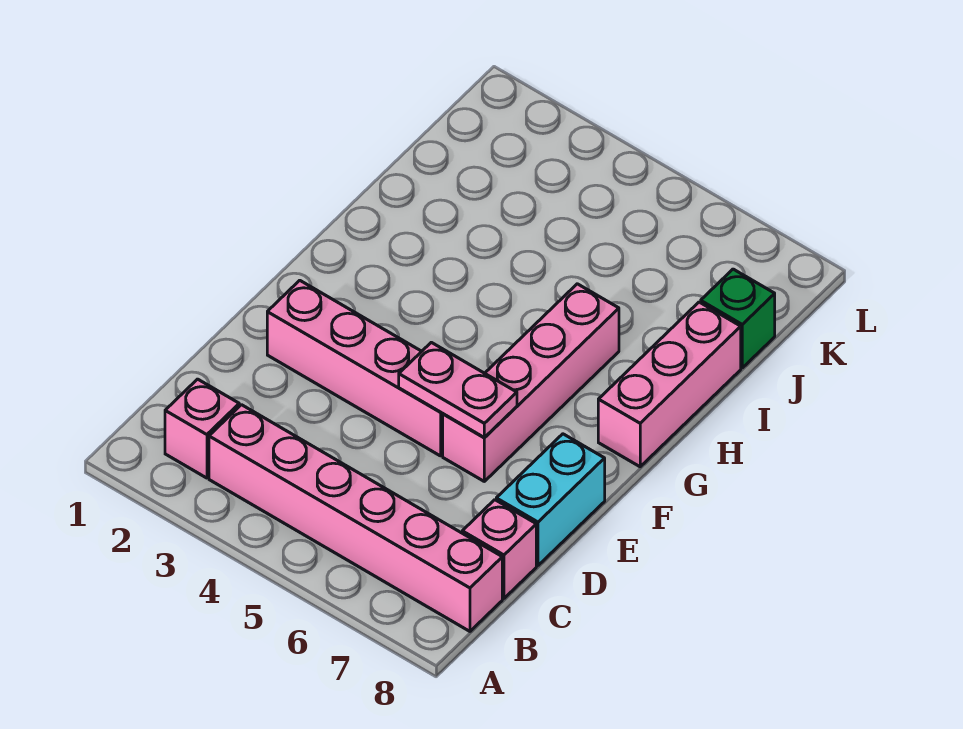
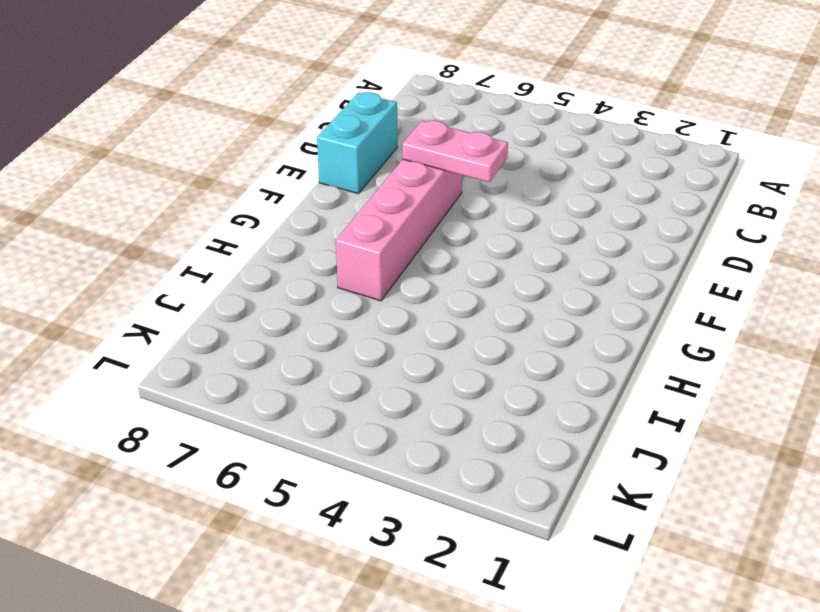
none -> pink brick B2 level 1
none -> pink brick B3:B8 level 1

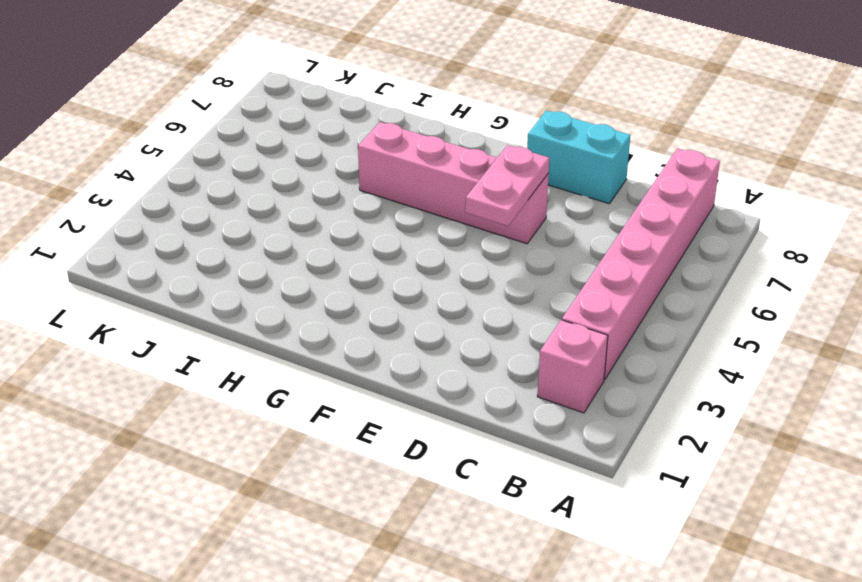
none -> pink brick C8 level 1
none -> pink brick E2:E5 level 1

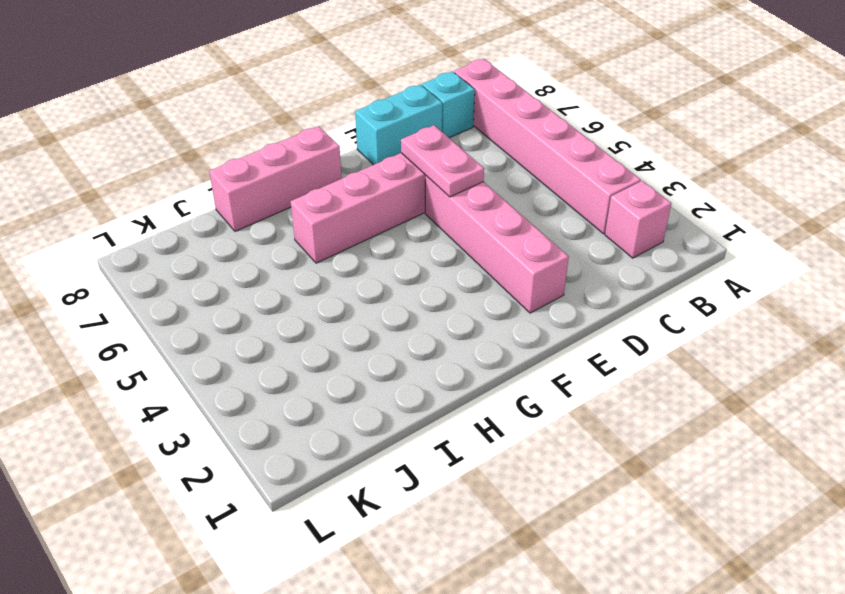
cyan brick C8 level 1 -> pink brick C8 level 1
none -> green brick J8 level 1

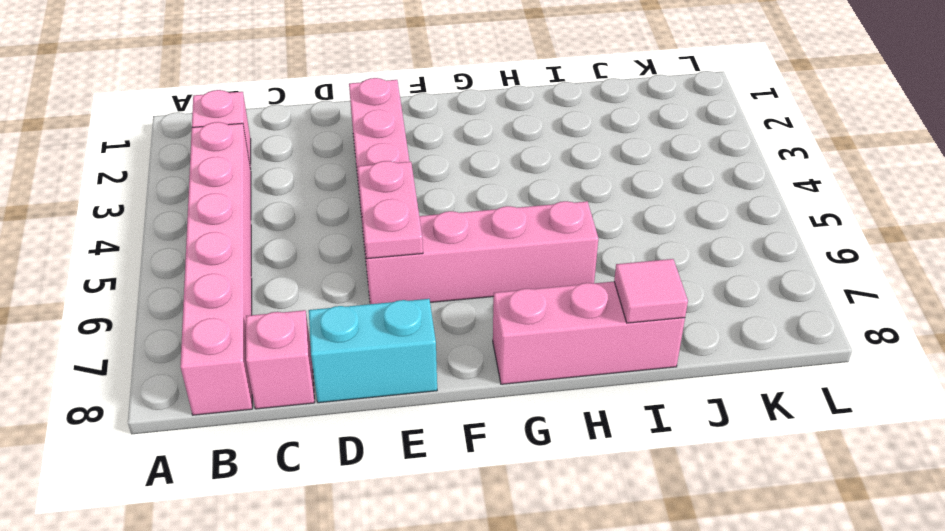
pink tile I8 level 2 -> none
none -> green brick J8 level 1

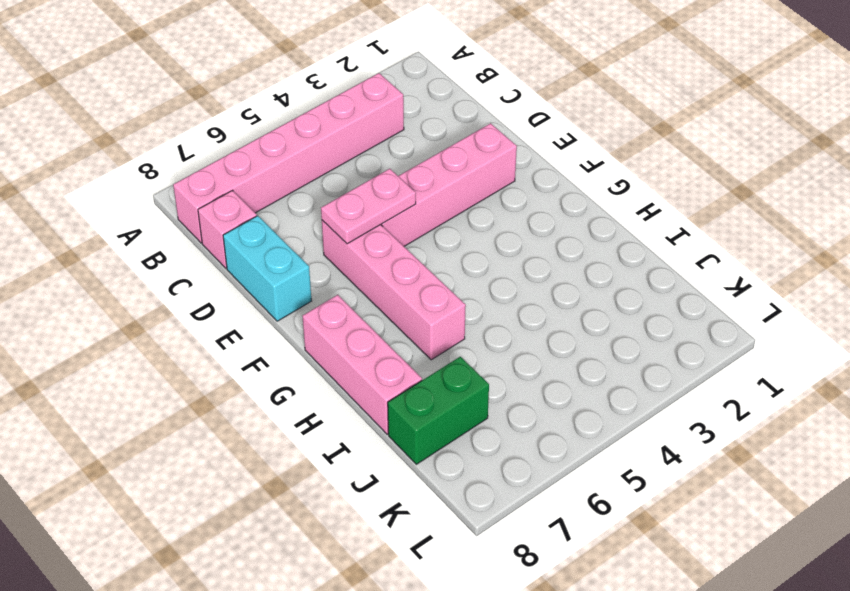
green brick J7:J8 level 1 -> green brick J8 level 1
none -> pink brick B2 level 1

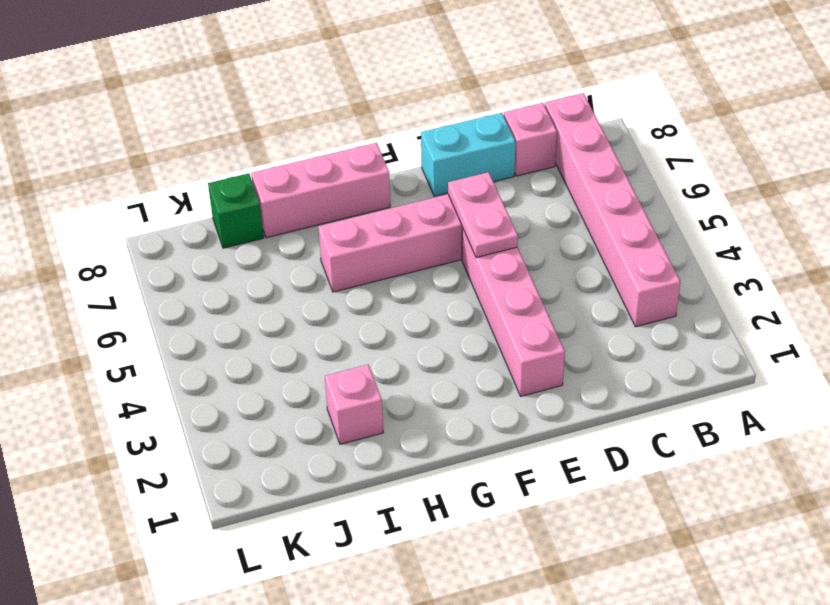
pink brick I2 level 1 -> pink brick B2 level 1

